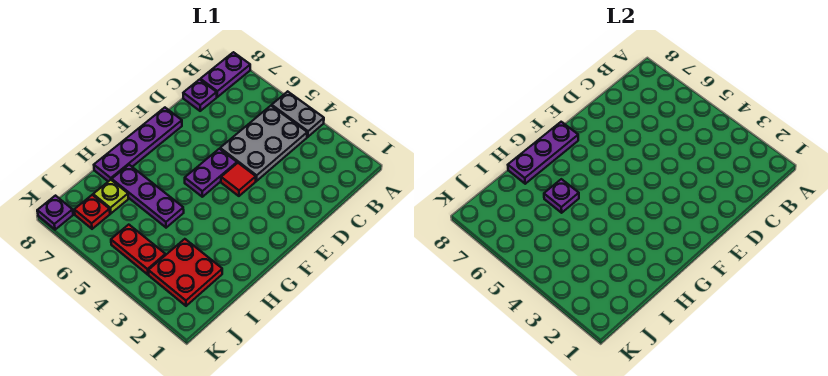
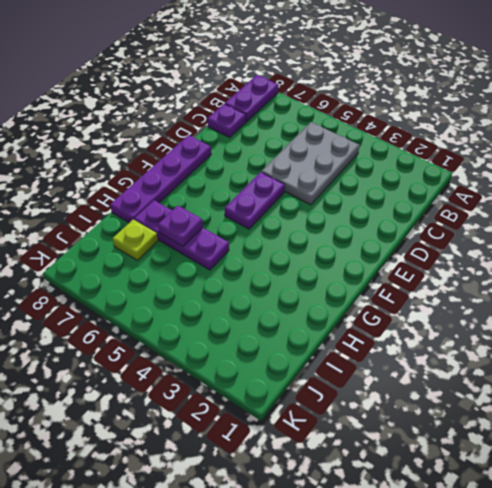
none -> grey plate A4:A5 level 1
none -> red tile E4 level 1
none -> red plate I2:J3 level 1

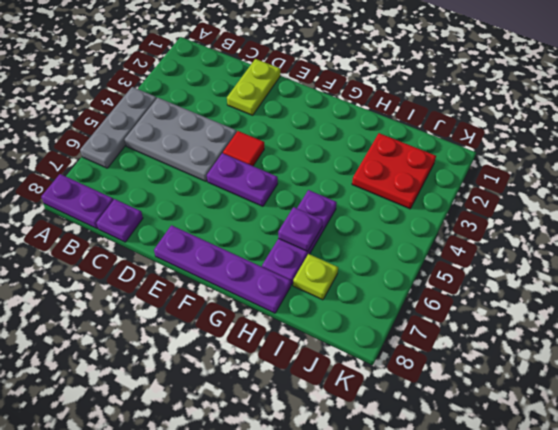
grey plate A4:A6 level 1 -> grey plate A4:A5 level 1
lime plate D1:D2 level 1 -> none
none -> red plate J4:J5 level 1
none -> red plate J7 level 1
none -> purple plate K8 level 1

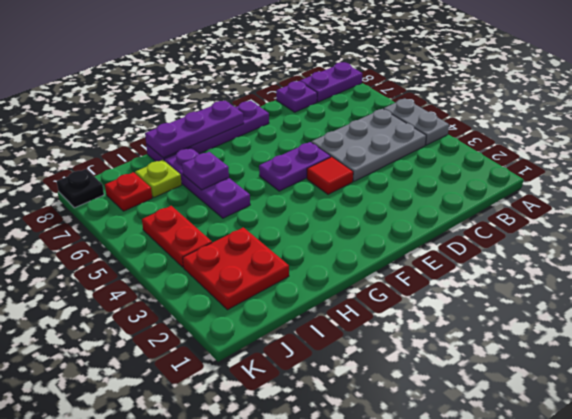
black plate K8 level 1 -> purple plate K8 level 1

